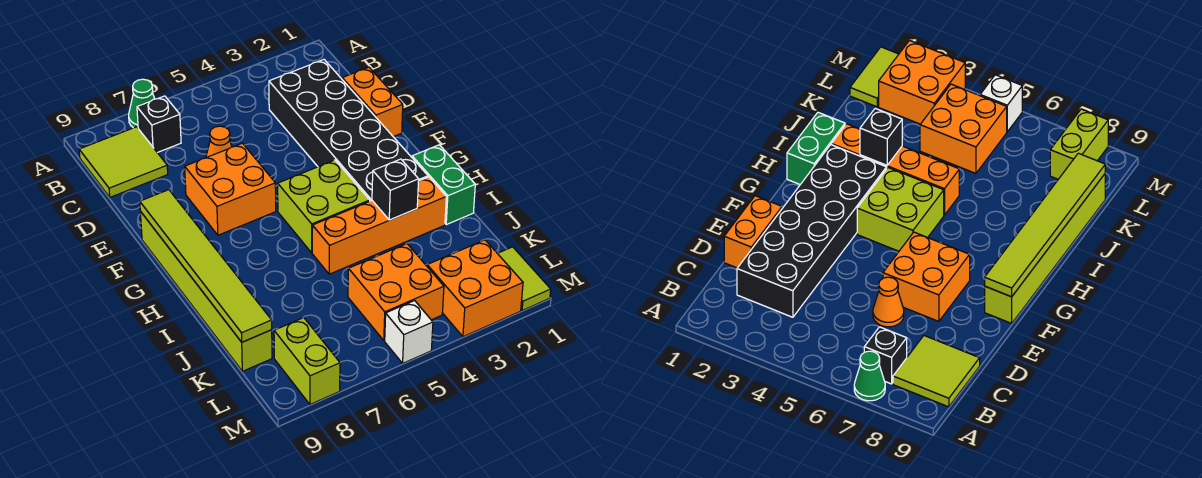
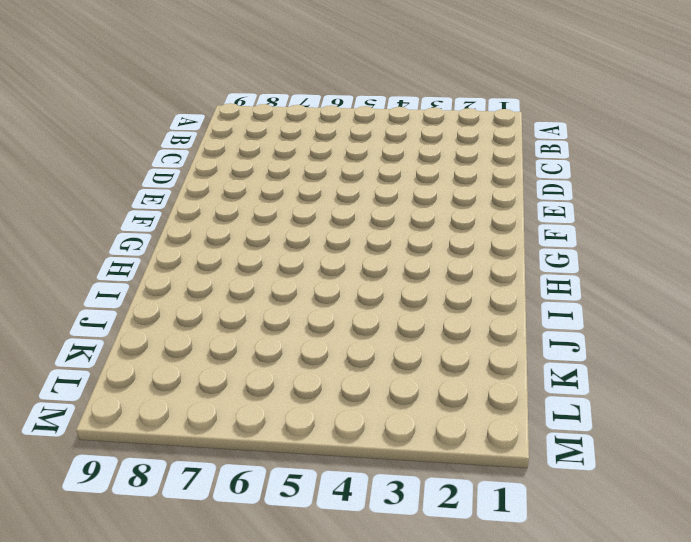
none -> green cone A7 level 1
none -> black brick B7 level 1
none -> lime tile B8:C9 level 1

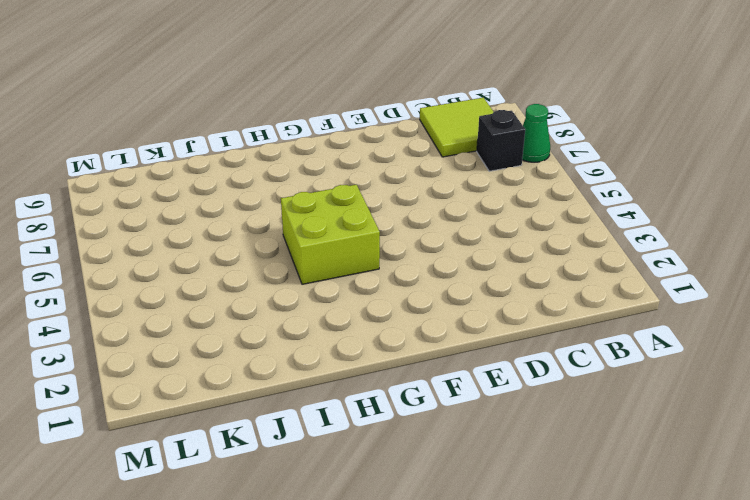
none -> black brick C2:H3 level 1
none -> orange brick D1:E1 level 1
none -> orange cone D6 level 1

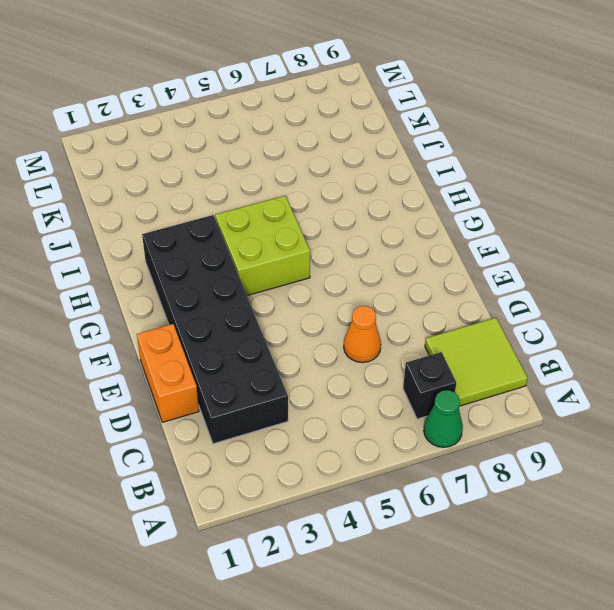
none -> orange brick E6:F7 level 1
none -> lime brick F9:K9 level 1
none -> green brick H1:I1 level 1

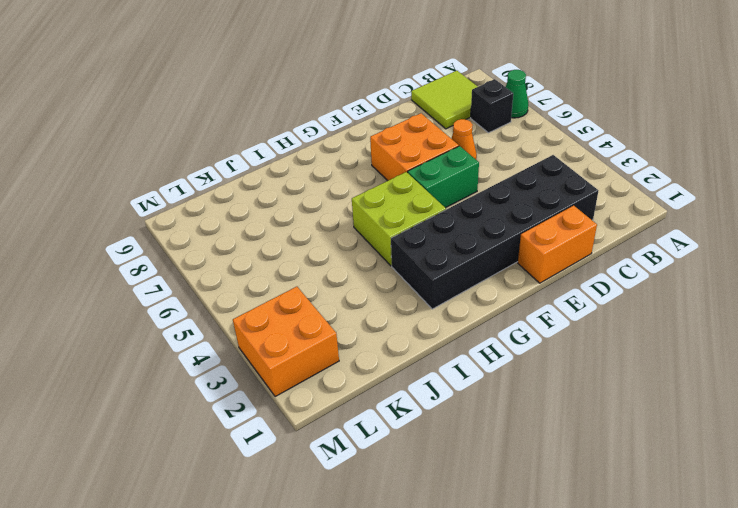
green brick E5:F5 level 1 -> green brick H1:I1 level 1
none -> lime brick F9:K9 level 1
none -> orange brick I2:I5 level 1
none -> orange brick K4:L5 level 1

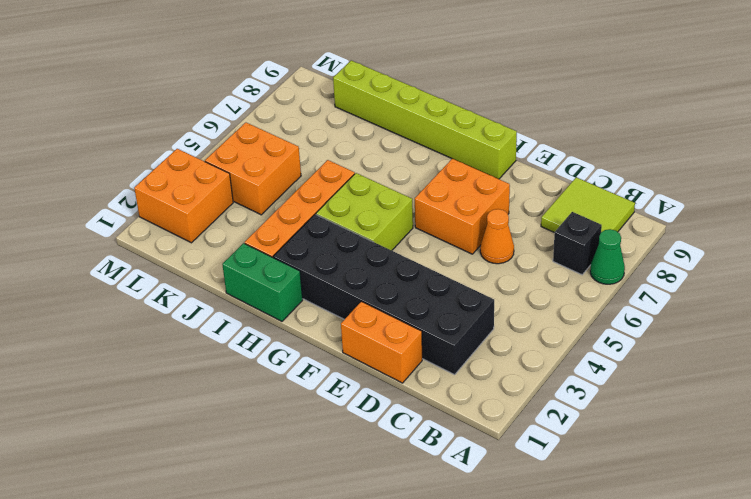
none -> lime tile L1:M1 level 1
none -> lime brick L8:M8 level 1
none -> white brick M5 level 1

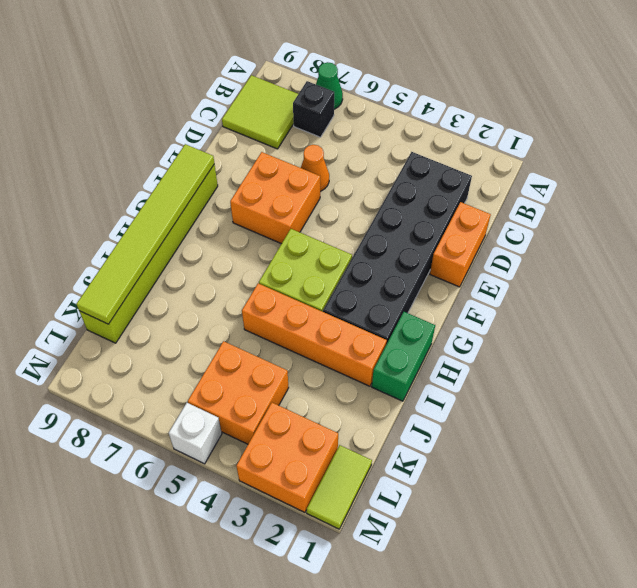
none -> lime brick L8:M8 level 1
none -> black brick I3 level 2

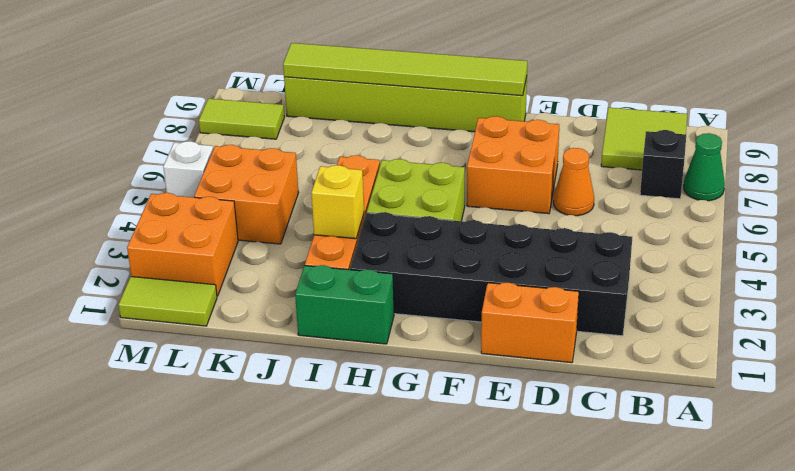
yellow brick I3 level 2 -> black brick I3 level 2
lime tile L8:M8 level 1 -> lime brick L8:M8 level 1

